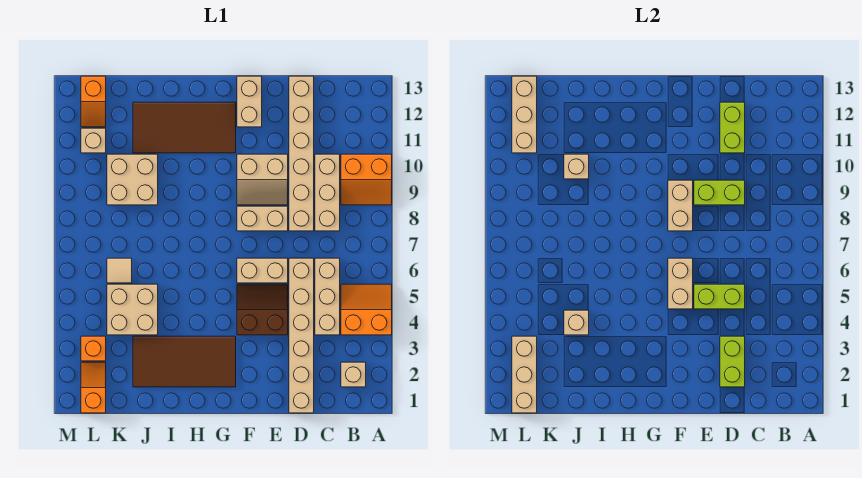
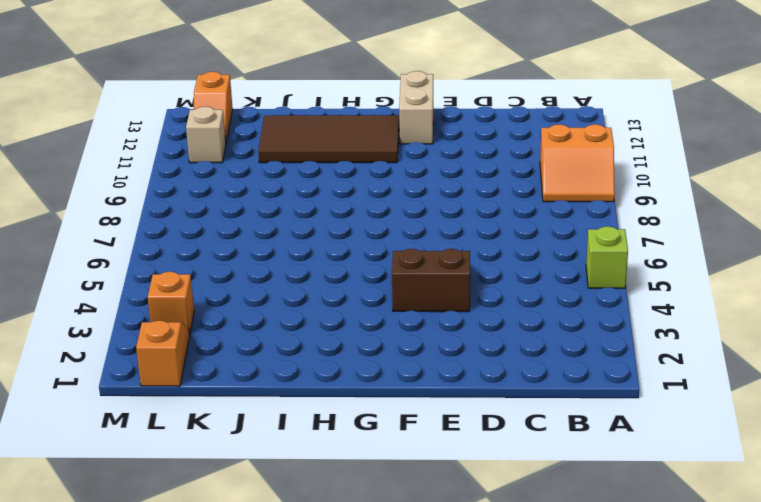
lime brick A5 level 1 -> orange slope A4:B5 level 1 top 4
none -> tan brick B2 level 1
none -> tan brick C4:C6 level 1
none -> tan brick C8:C10 level 1
none -> tan brick D1:D6 level 1

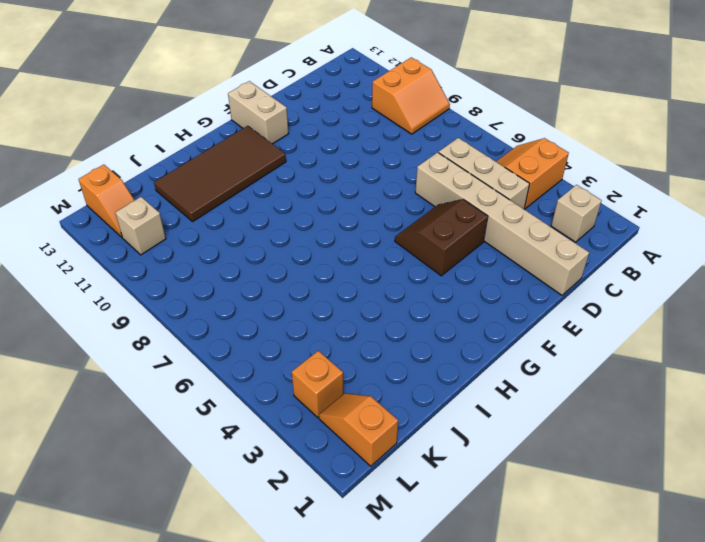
none -> tan brick C8:C10 level 1
none -> tan brick D8:D13 level 1
none -> tan brick E6:F6 level 1
none -> tan brick E8:F8 level 1

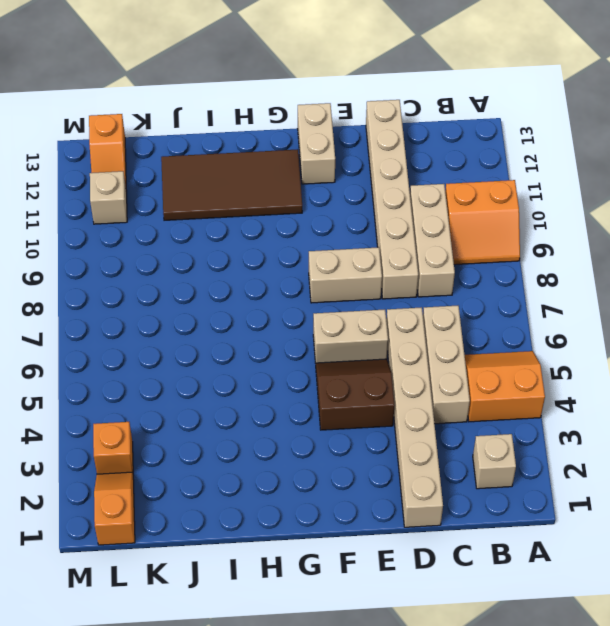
none -> tan slope E9:F10 level 1 top 10
none -> brown tile G2:J3 level 1
none -> tan brick J4:K5 level 1
none -> tan brick J9:K10 level 1

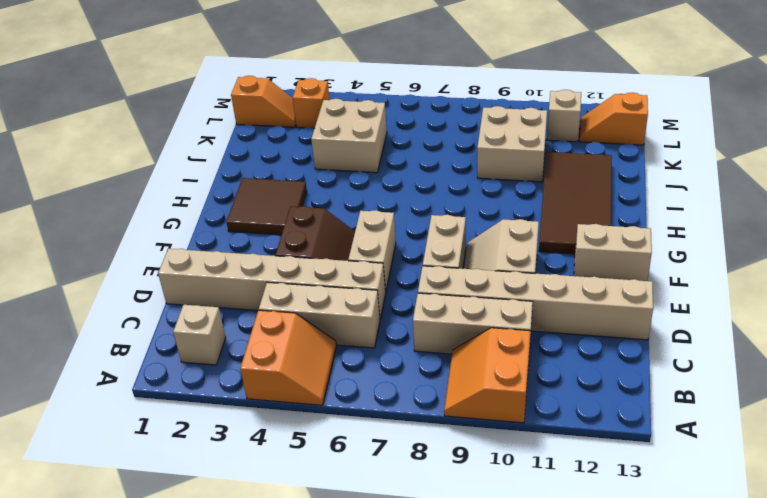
brown tile G2:H3 level 1 -> brown tile G2:J3 level 1
none -> tan tile K6 level 1
none -> lime brick D2:D3 level 2
none -> lime brick D5:E5 level 2
none -> lime brick D9:E9 level 2

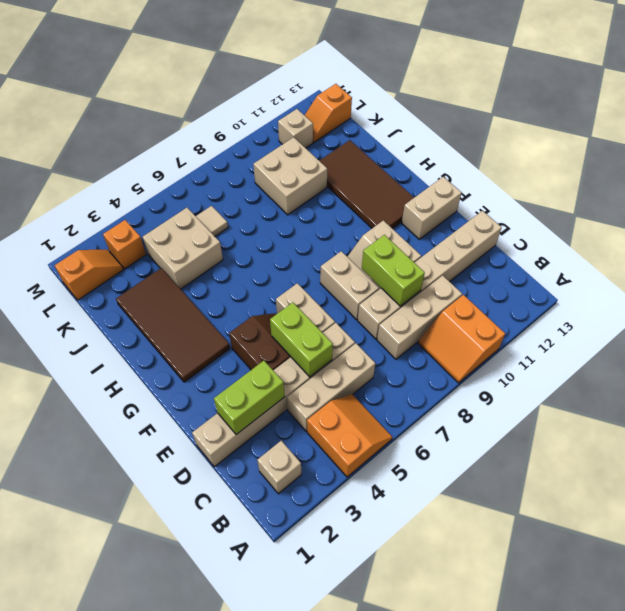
none -> lime brick D11:D12 level 2
none -> tan brick F5:F6 level 2
none -> tan brick F8:F9 level 2
none -> tan brick J4 level 2

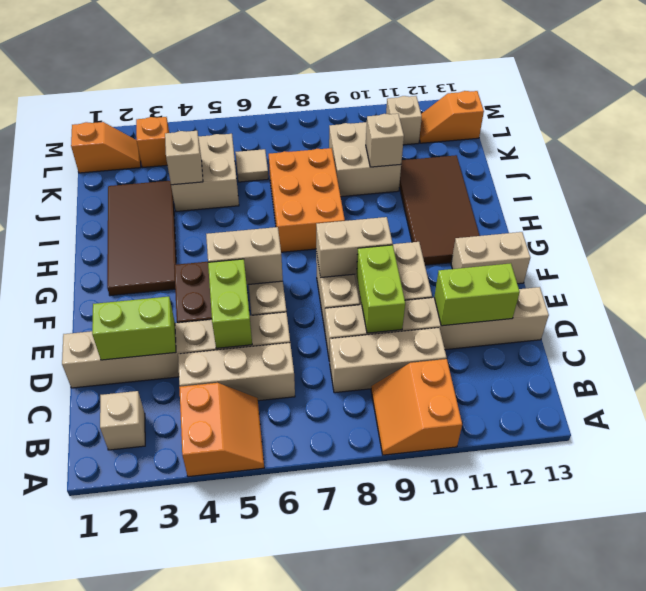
orange brick H7:J8 level 1 -> none
none -> tan brick L1:L3 level 2
none -> tan brick L11:L13 level 2

